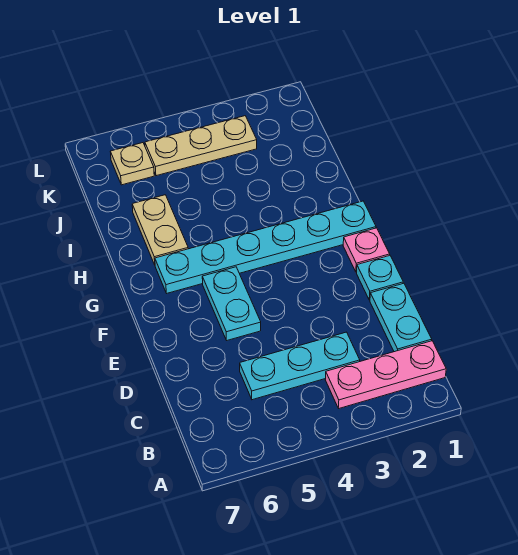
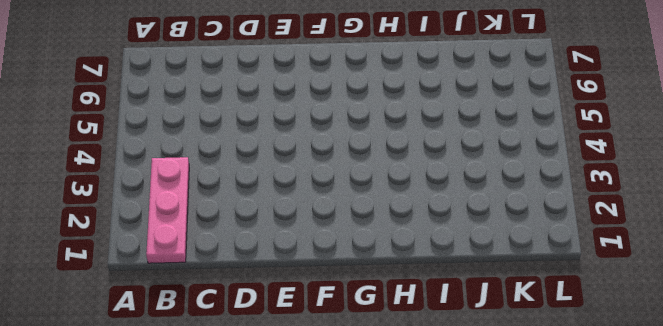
none -> cyan plate C1:D1 level 1
none -> cyan plate C3:C5 level 1

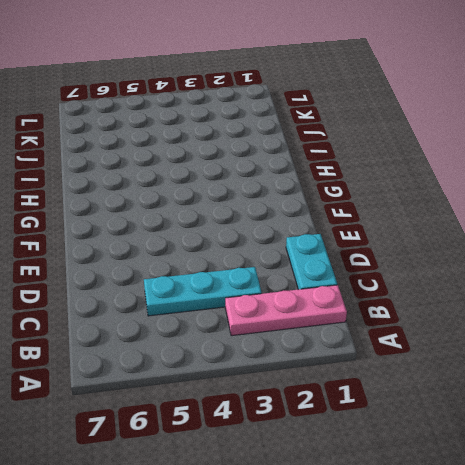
none -> cyan plate E1 level 1
none -> cyan plate E5:F5 level 1

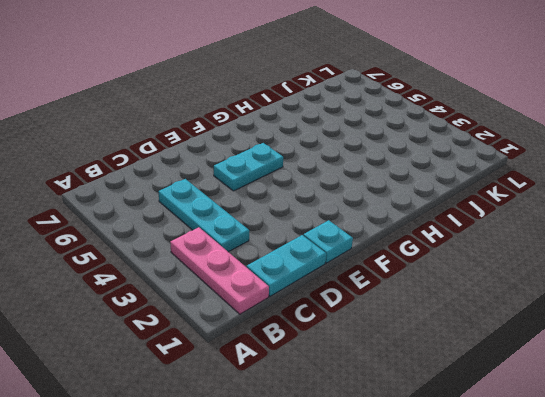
none -> pink plate F1 level 1
none -> cyan plate G1:G6 level 1

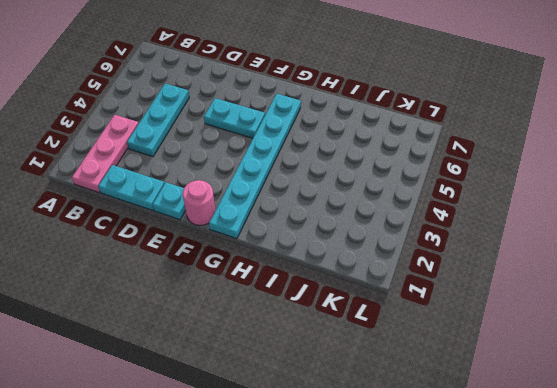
pink round brick F1 level 1 -> pink plate F1 level 1
none -> tan plate H6:I6 level 1
none -> tan plate K3:K5 level 1

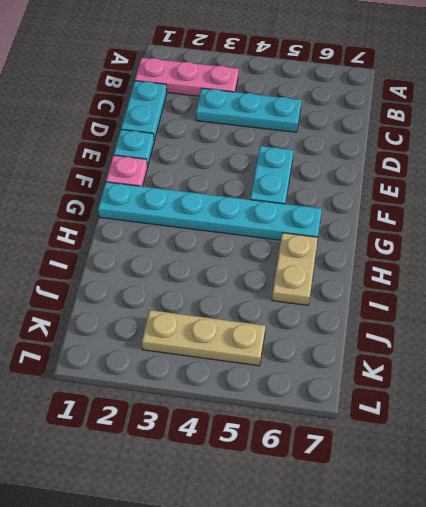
none -> tan plate K6 level 1

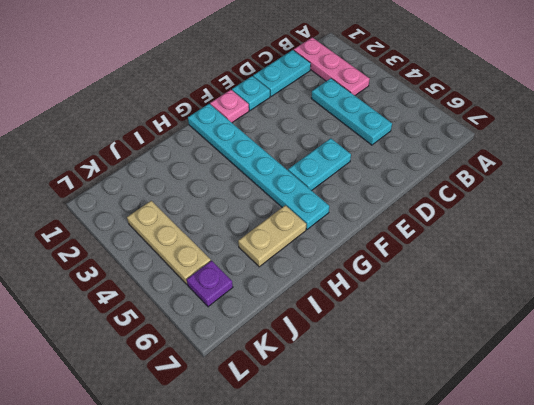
purple plate K6 level 1 -> tan plate K6 level 1

